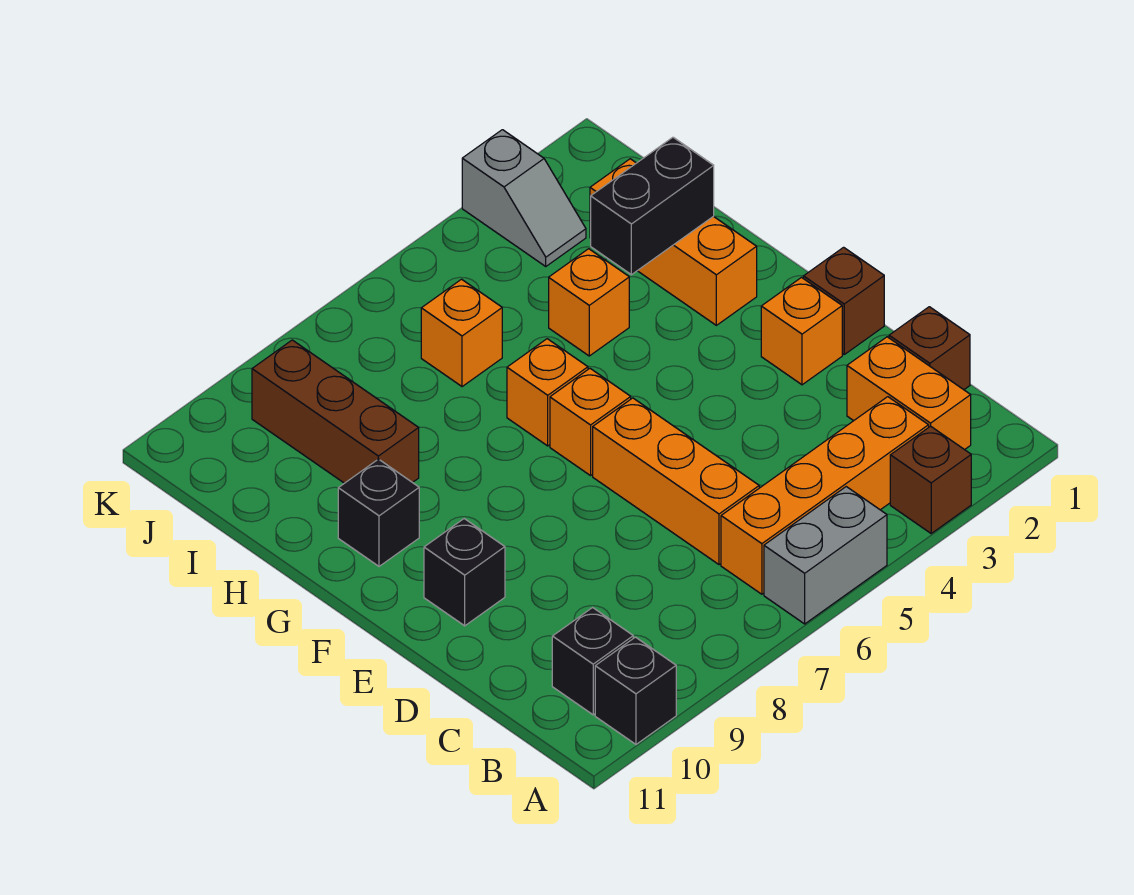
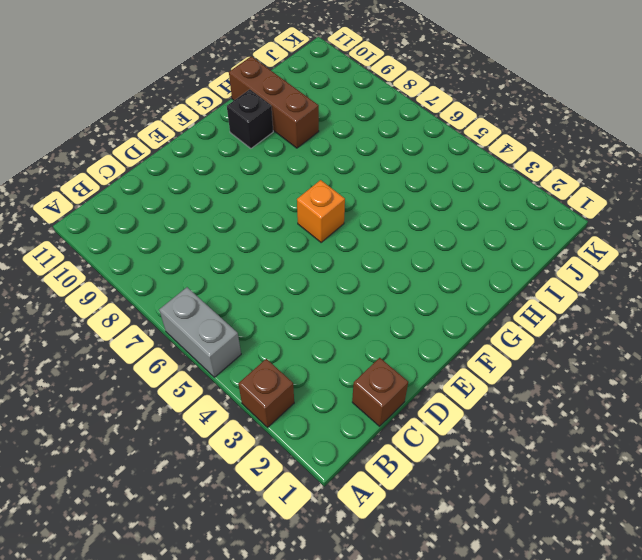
brown brick H9:H11 level 1 -> brown brick H9:J9 level 1
none -> black brick A10 level 1
none -> orange brick B2:C2 level 1
none -> orange brick B3:B6 level 1

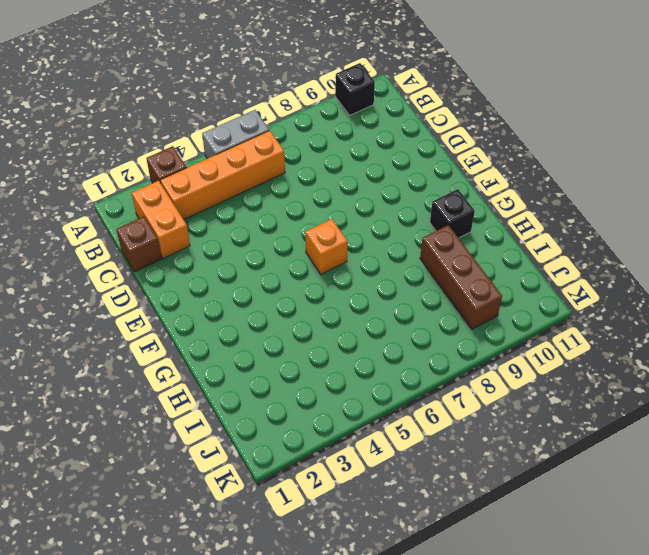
none -> black brick B10 level 1
none -> orange brick C6:E6 level 1
none -> brown brick E1 level 1

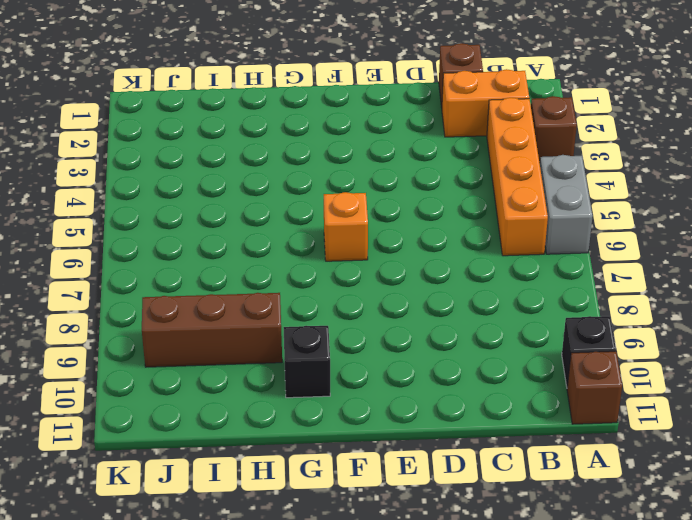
brown brick A11 level 1 -> brown brick E1 level 1
none -> black brick B10 level 1
none -> orange brick C6:E6 level 1
none -> orange brick E2 level 1

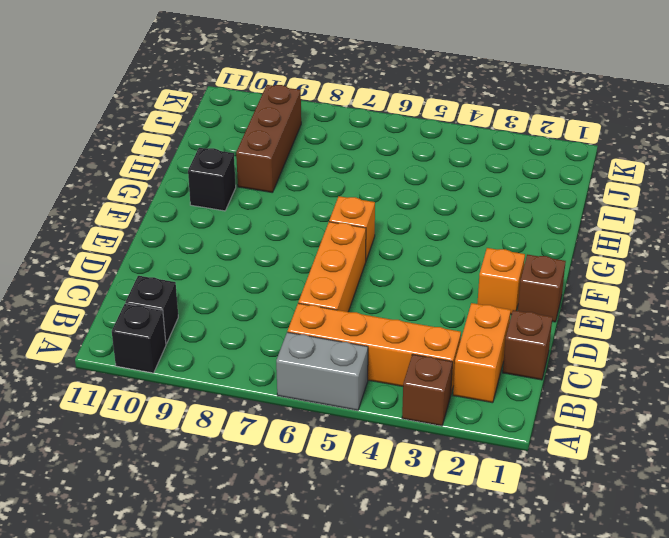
none -> black brick E10 level 1
none -> orange brick G2:I2 level 1
none -> orange brick G6 level 1

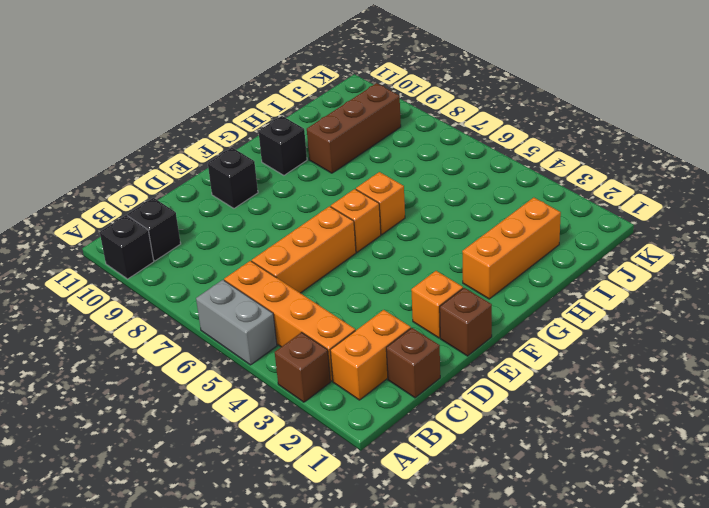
none -> orange brick H4 level 1
none -> orange brick I6 level 1
none -> grey slope J3:K3 level 1 top K

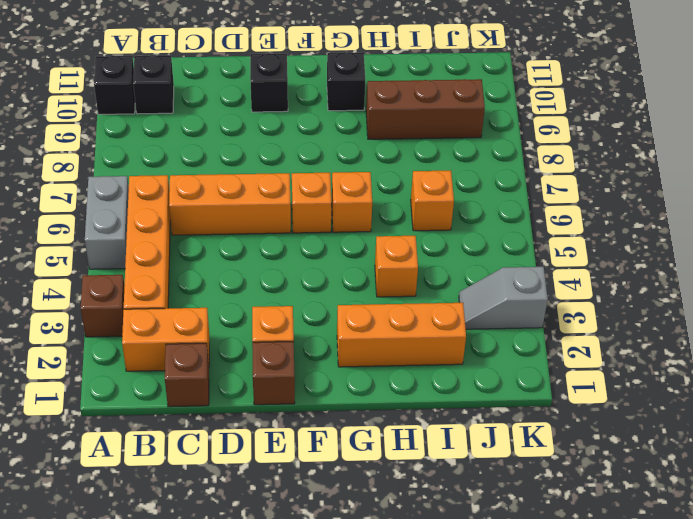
none -> black brick H2:H3 level 2

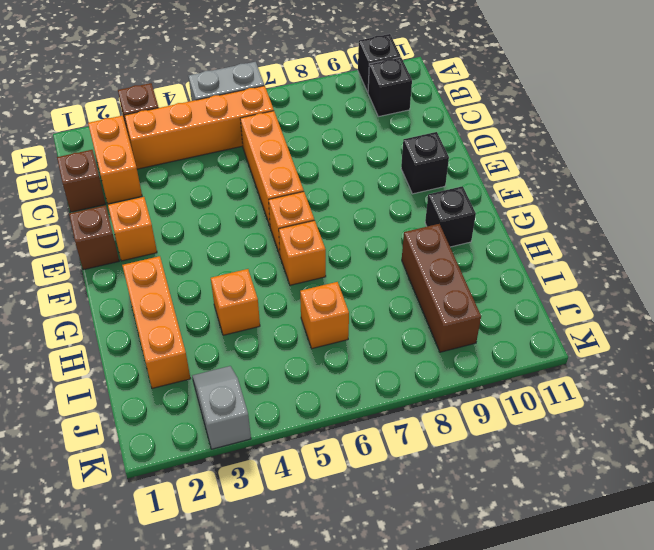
none -> black brick H2:H3 level 2

